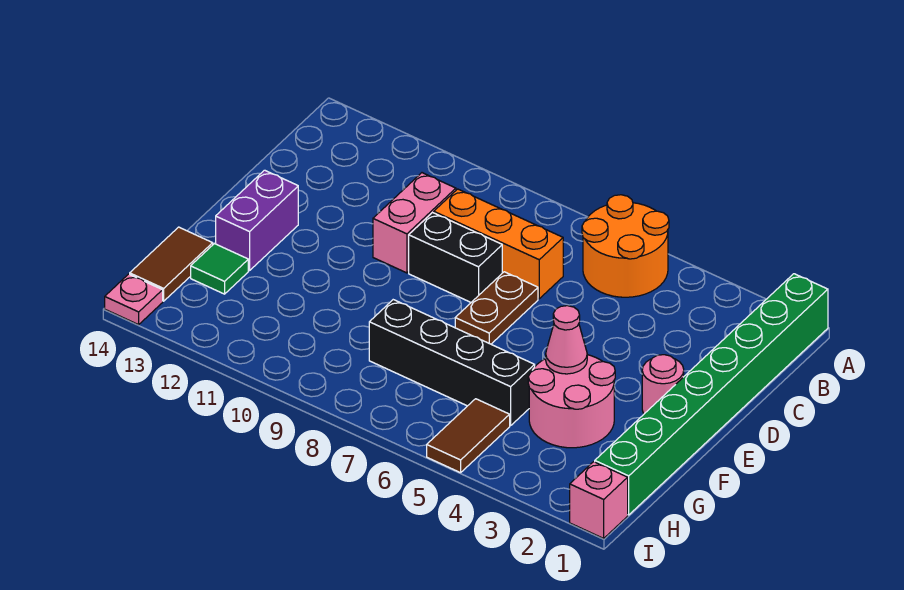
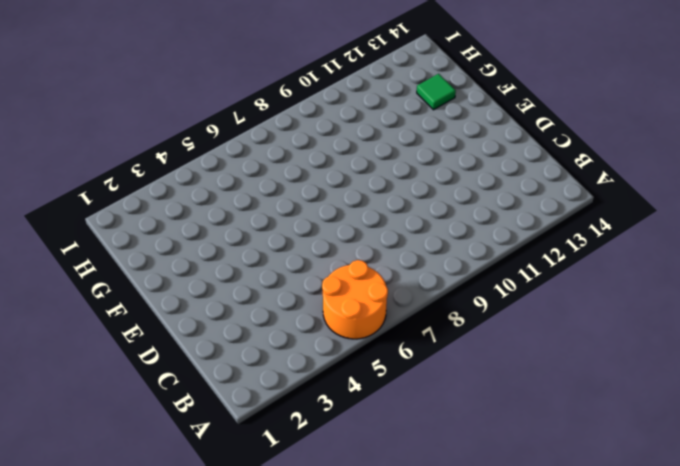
none -> green brick A1:H1 level 1
none -> orange brick C7:C9 level 1
none -> pink brick C10:D10 level 1

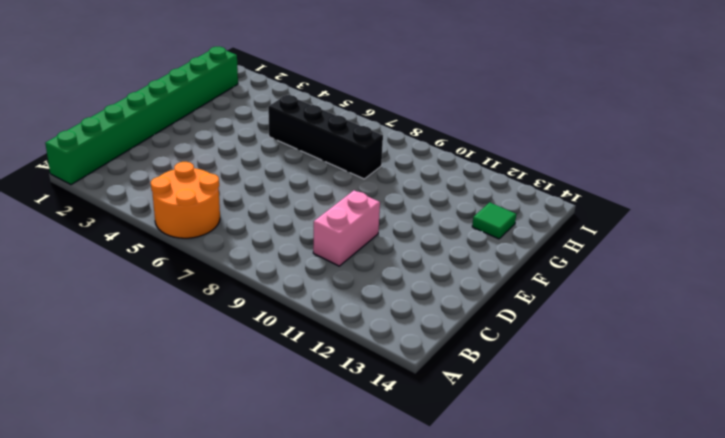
none -> orange brick C7:C9 level 1
none -> brown plate D7:E7 level 1
none -> black brick D8:D9 level 1

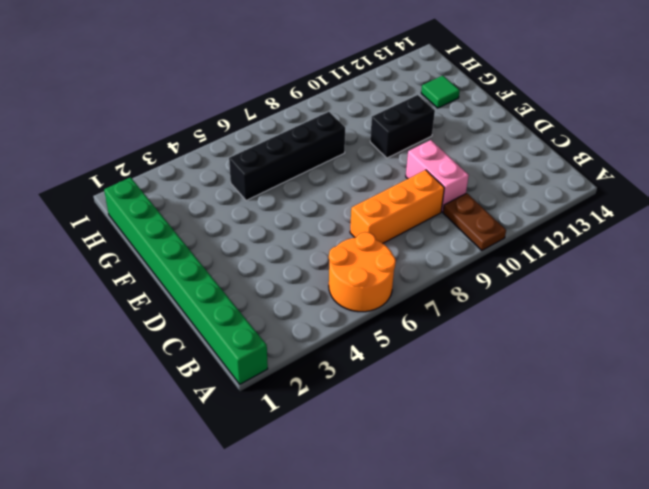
brown plate A10:B10 level 1 -> brown plate D7:E7 level 1
black brick F10:F11 level 1 -> black brick D8:D9 level 1
none -> pink round brick E2 level 1
none -> purple brick E13:F13 level 1
none -> pink round brick F3:G4 level 1

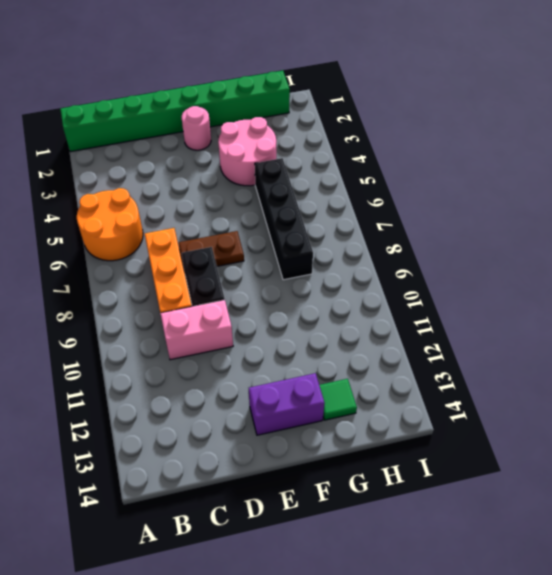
none -> brown tile G14:H14 level 1
none -> brown tile H5:I5 level 1
none -> pink brick I1 level 1

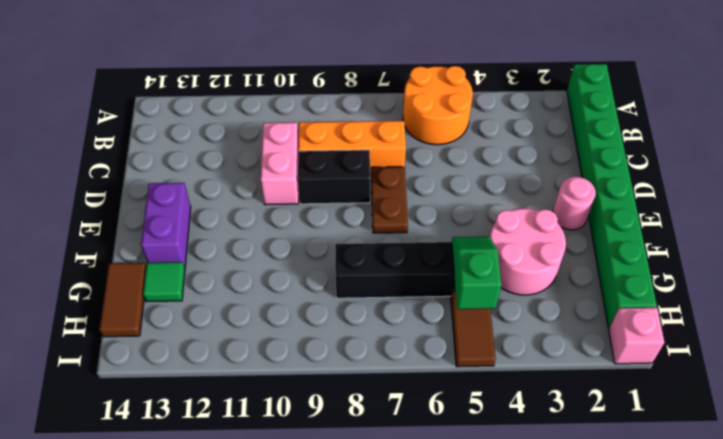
green slope G5:H5 level 2 top H -> none
none -> pink plate I14 level 1
none -> pink cone F4 level 2

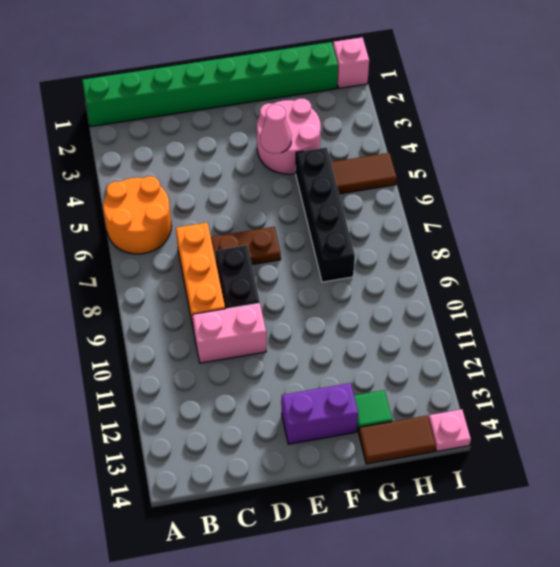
none -> pink round brick E2 level 1

